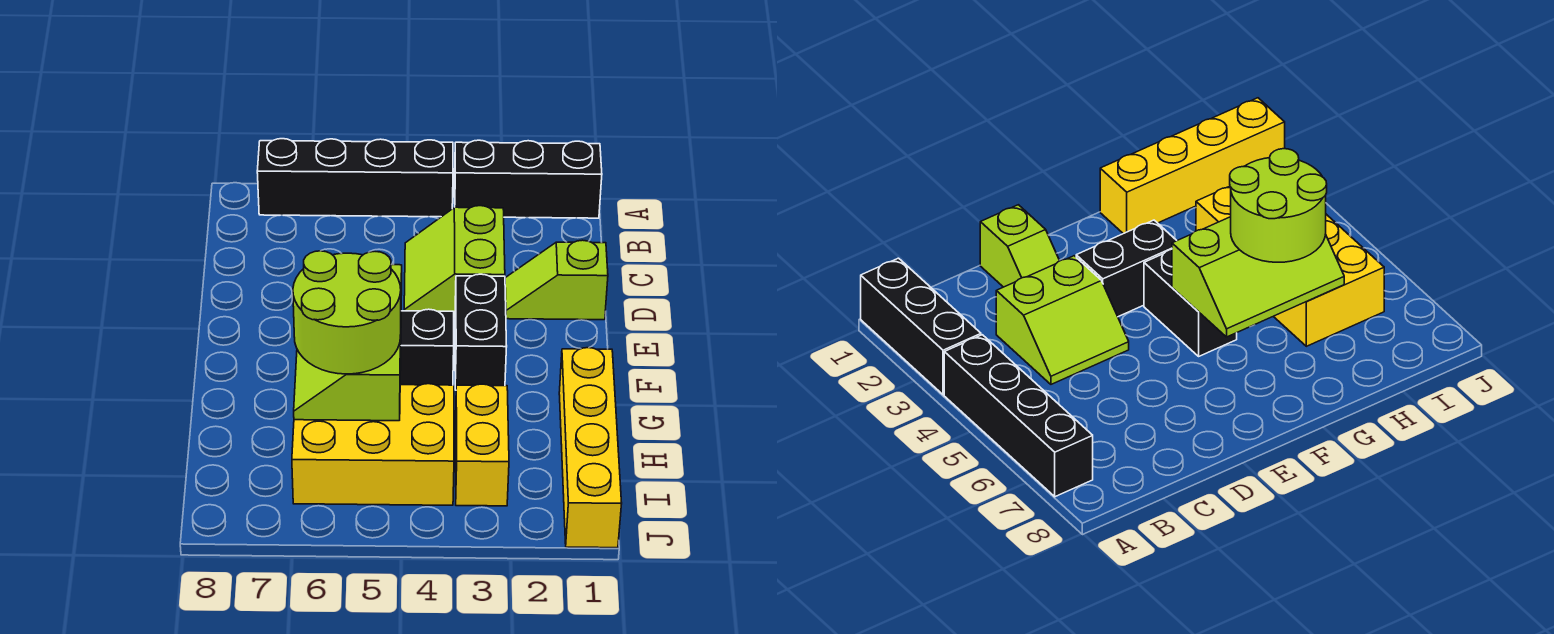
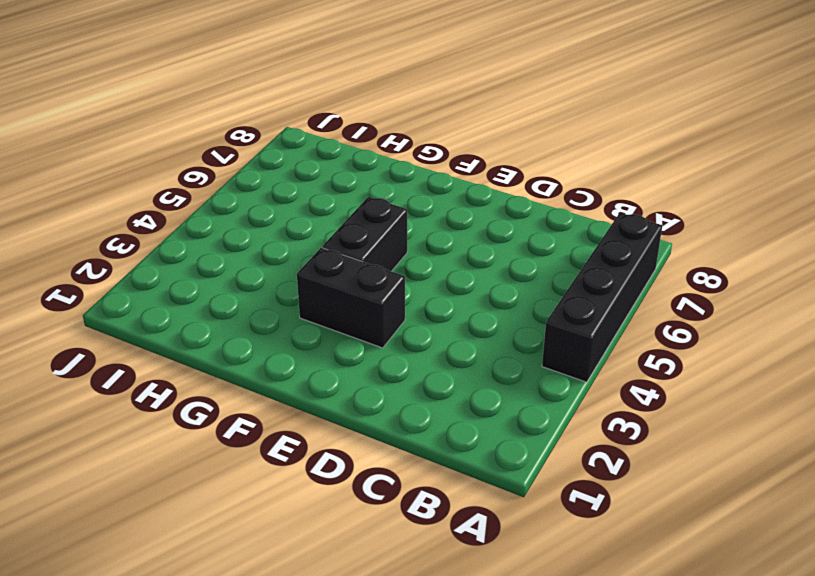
none -> black brick A1:A3 level 1
none -> lime slope C3:D4 level 1 top 3

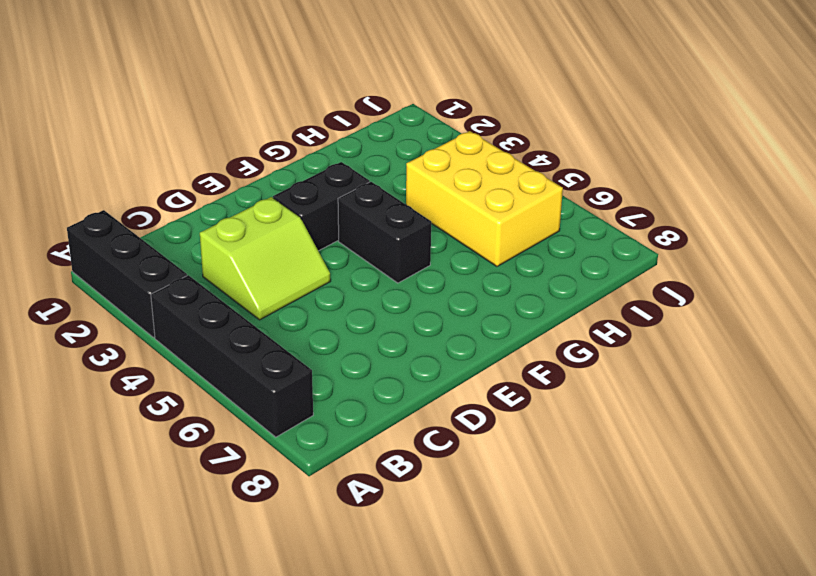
none -> lime slope D1:D2 level 1 top 1
none -> yellow brick G1:J1 level 1

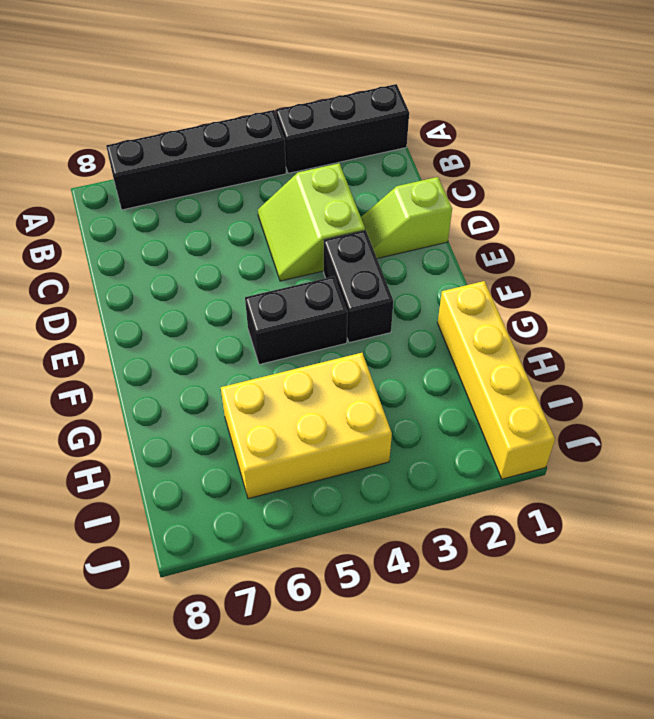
none -> yellow brick H3:I3 level 1
none -> lime slope F5:H6 level 2 top 5

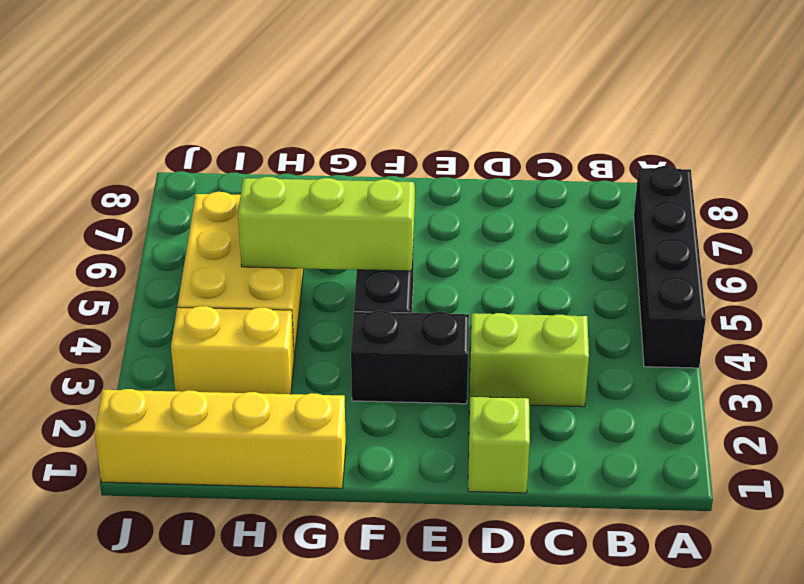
none -> black brick A1:A3 level 1
none -> lime round brick G5:H6 level 3

